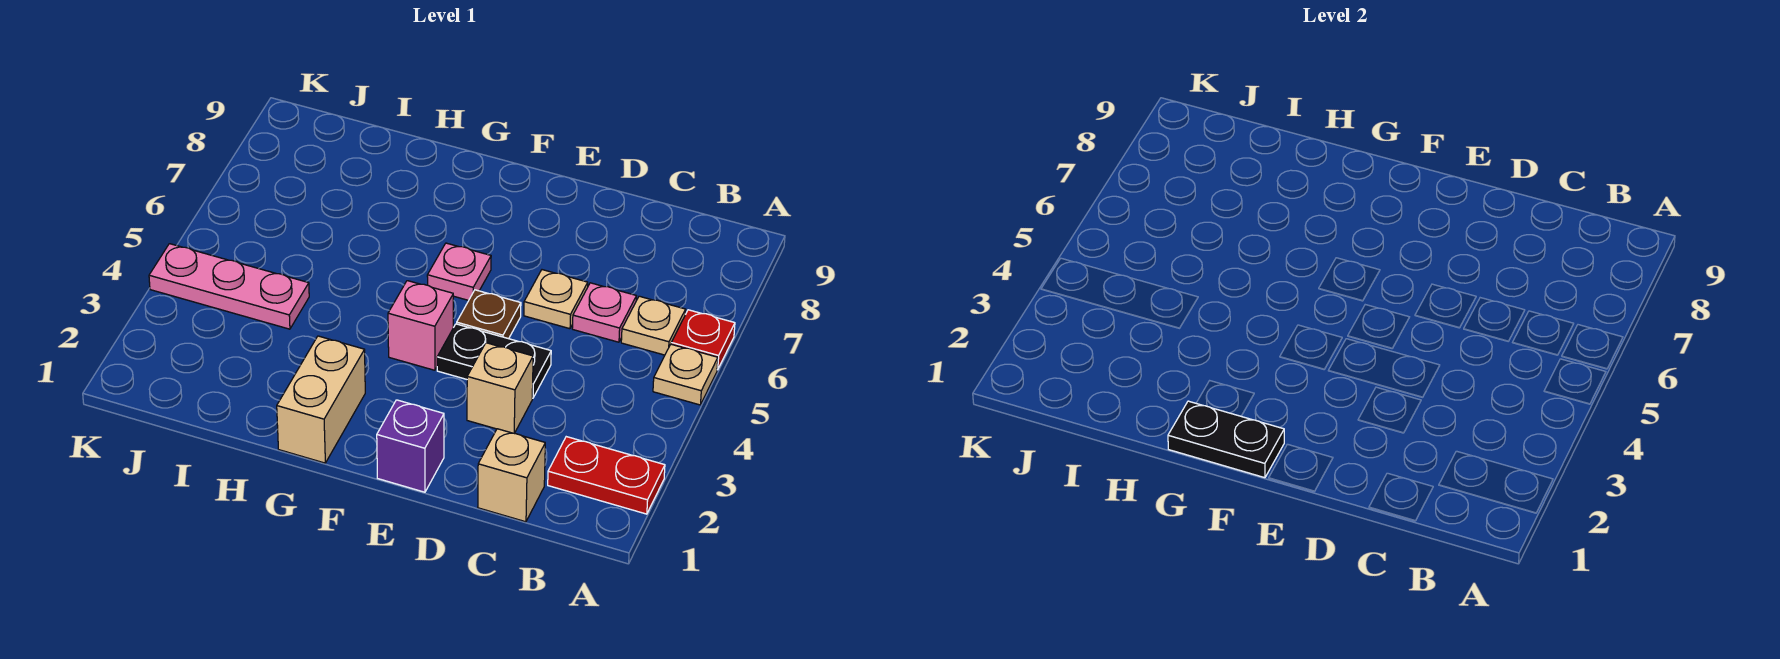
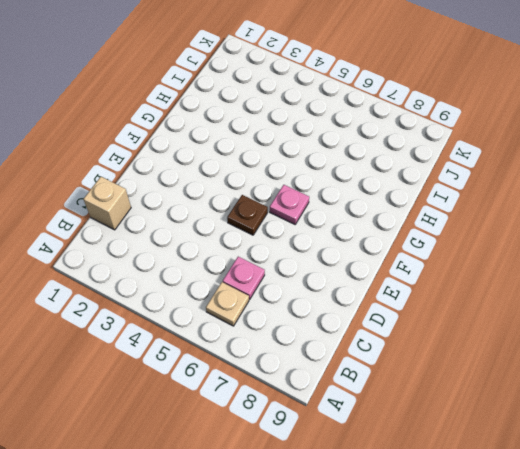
none -> red plate A2:B2 level 1
none -> tan plate A5 level 1
none -> red plate A6 level 1

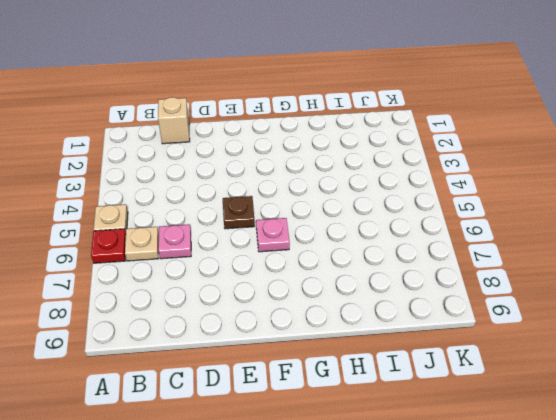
none -> red plate A2:B2 level 1
none -> tan brick D3 level 1
none -> black plate D4:E4 level 1

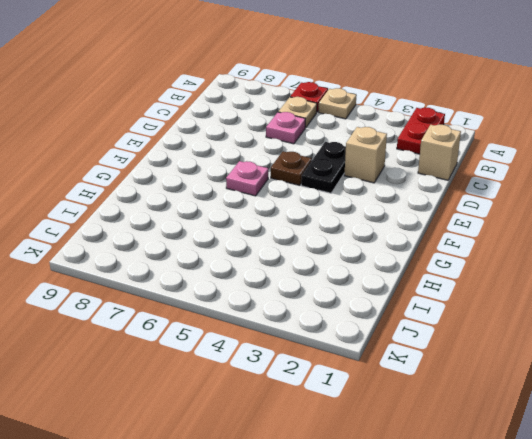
none -> tan plate D6 level 1
none -> purple brick E1 level 1
none -> pink brick F4 level 1

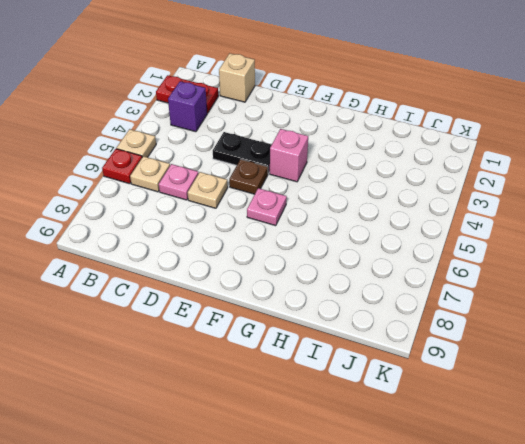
purple brick B3 level 1 -> purple brick E1 level 1
none -> tan brick D3 level 1
none -> tan brick G1:G2 level 1
none -> pink plate I4:K4 level 1

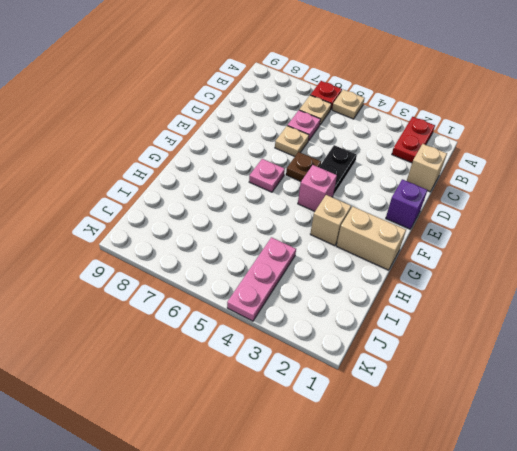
tan brick G3 level 1 -> tan brick D3 level 1
none -> black plate F1:G1 level 2

